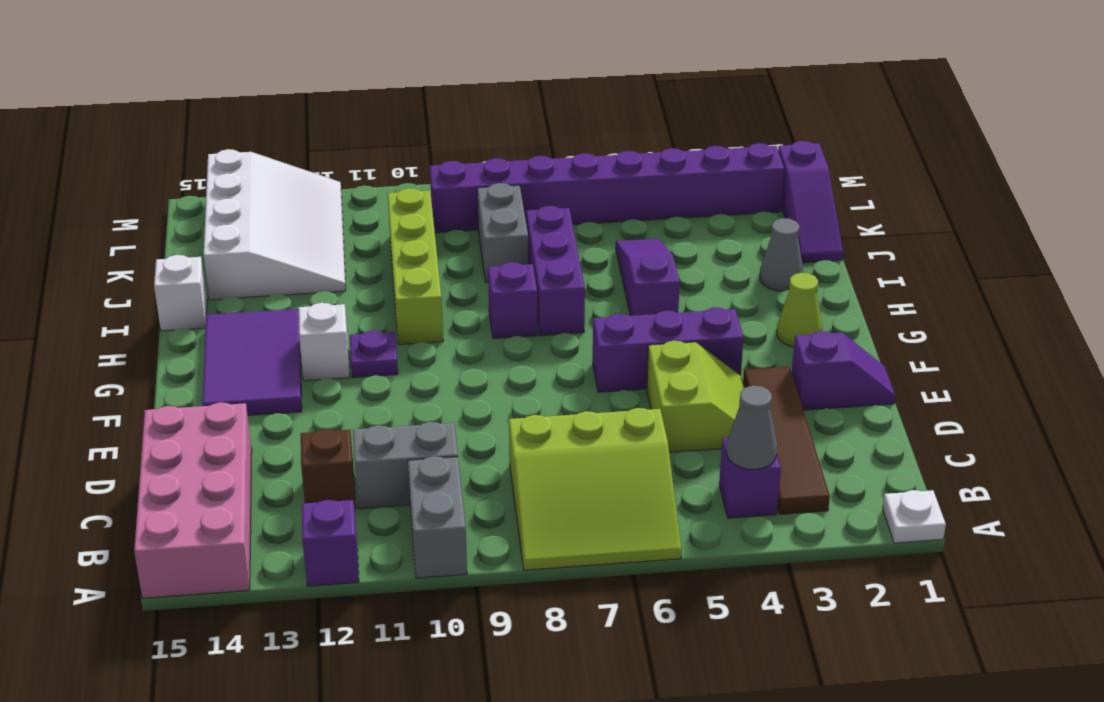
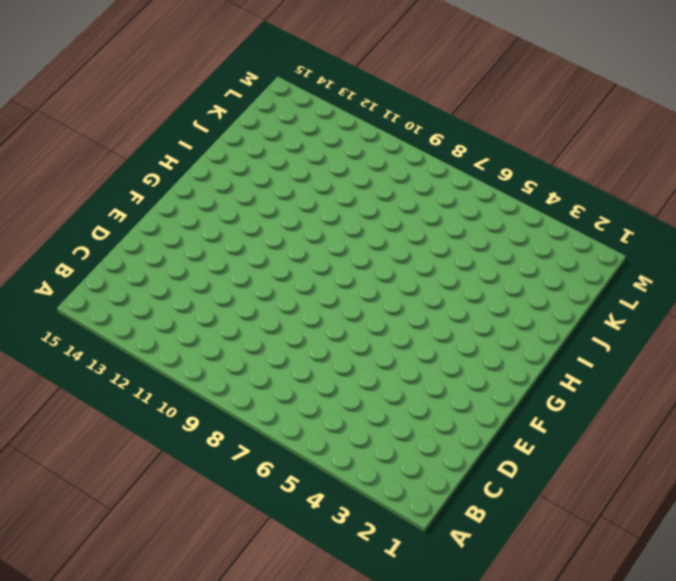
none -> white plate A1 level 1
none -> lime slope A6:C8 level 1 top C
none -> grey brick A10:B10 level 1

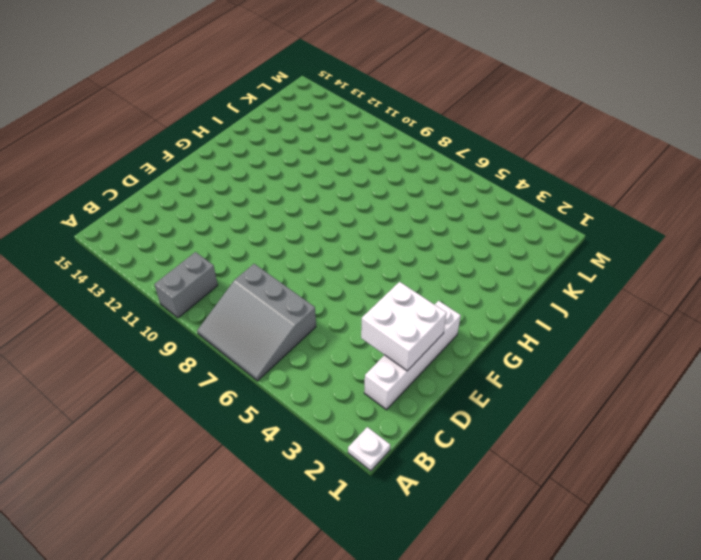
grey slope A6:C8 level 1 top C -> lime slope A6:C8 level 1 top C
white brick C2:F2 level 1 -> purple slope E1:E2 level 1 top 2
white brick D2:E3 level 2 -> none
none -> purple brick A12 level 1
none -> pink brick A14:D15 level 1
none -> brown tile B3:E3 level 1

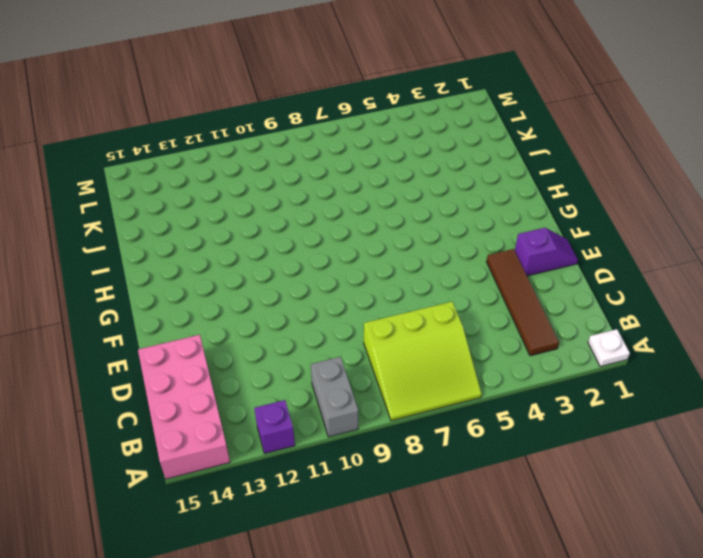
none -> purple brick B4 level 1
none -> grey brick C10:C11 level 1
none -> brown brick C12 level 1

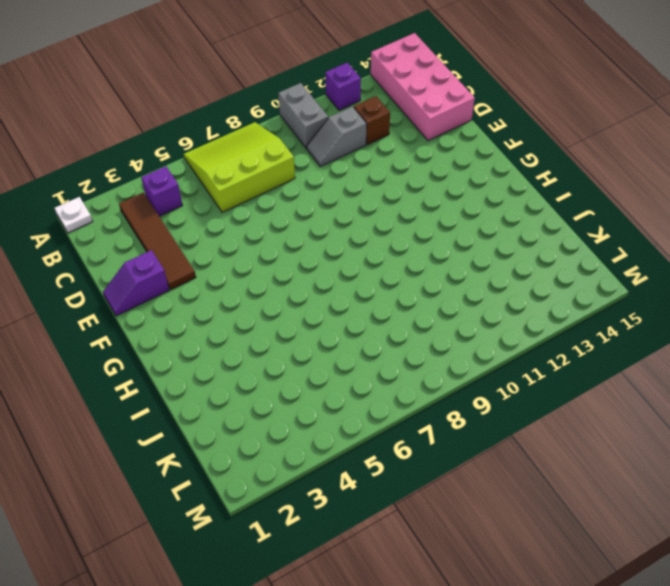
grey slope C10:C11 level 1 top 11 -> grey brick C10:C11 level 1
none -> lime slope D4:E5 level 1 top 5
none -> purple brick F4:F6 level 1
none -> purple tile F13:H14 level 1

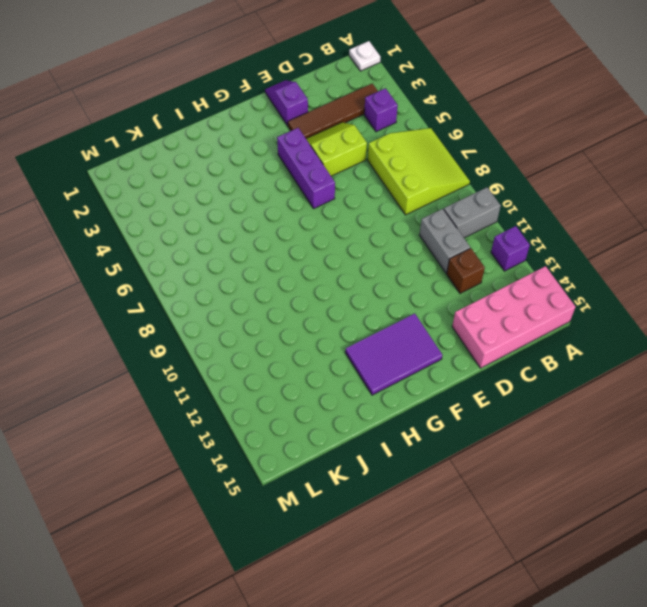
none -> lime cone G2 level 1
none -> purple plate G11 level 1
none -> white brick G12 level 1

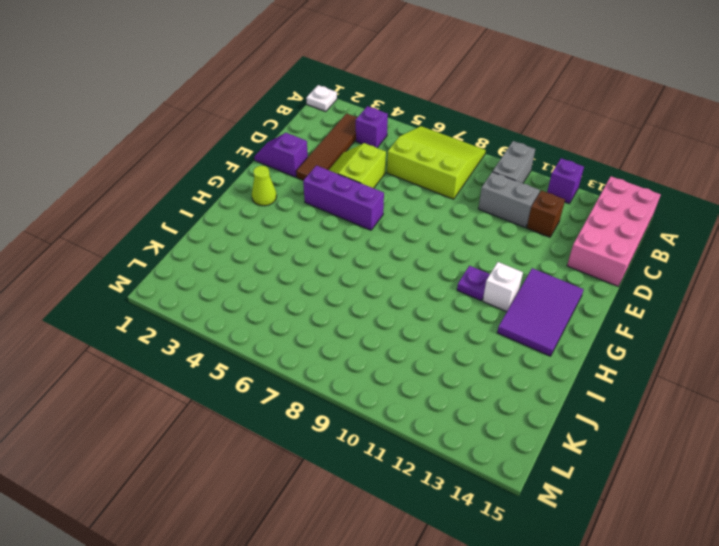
none -> purple slope H5:J5 level 1 top H
none -> purple brick H7:J7 level 1
none -> purple brick H8 level 1

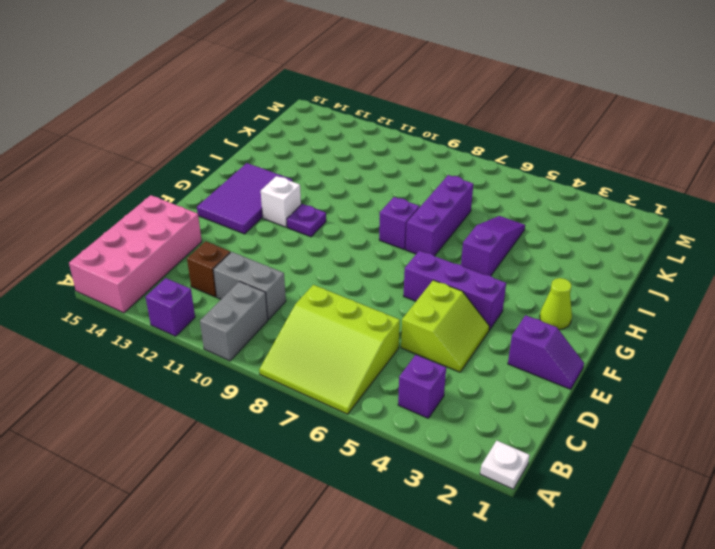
none -> brown tile B3:E3 level 1
none -> lime brick H10:K10 level 1
none -> grey cone I2 level 1

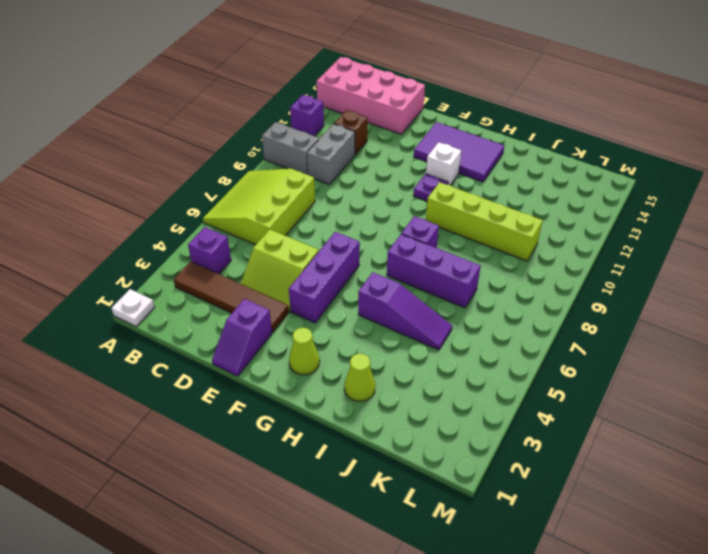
lime cone I2 level 1 -> grey cone I2 level 1
none -> white brick I15 level 1
none -> purple slope J1:L1 level 1 top L
none -> grey brick J8:K8 level 1

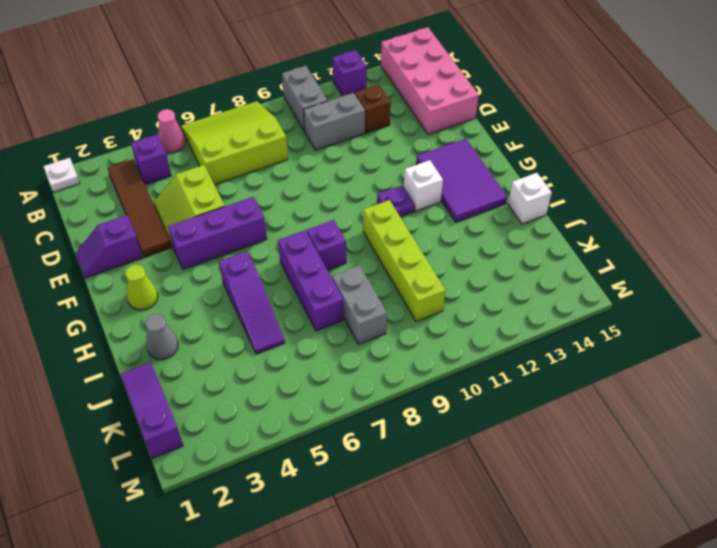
pink cone A5 level 1 -> none
none -> white slope J12:M14 level 1 top 14
none -> purple brick L2:L9 level 1
none -> grey cone B4 level 2

